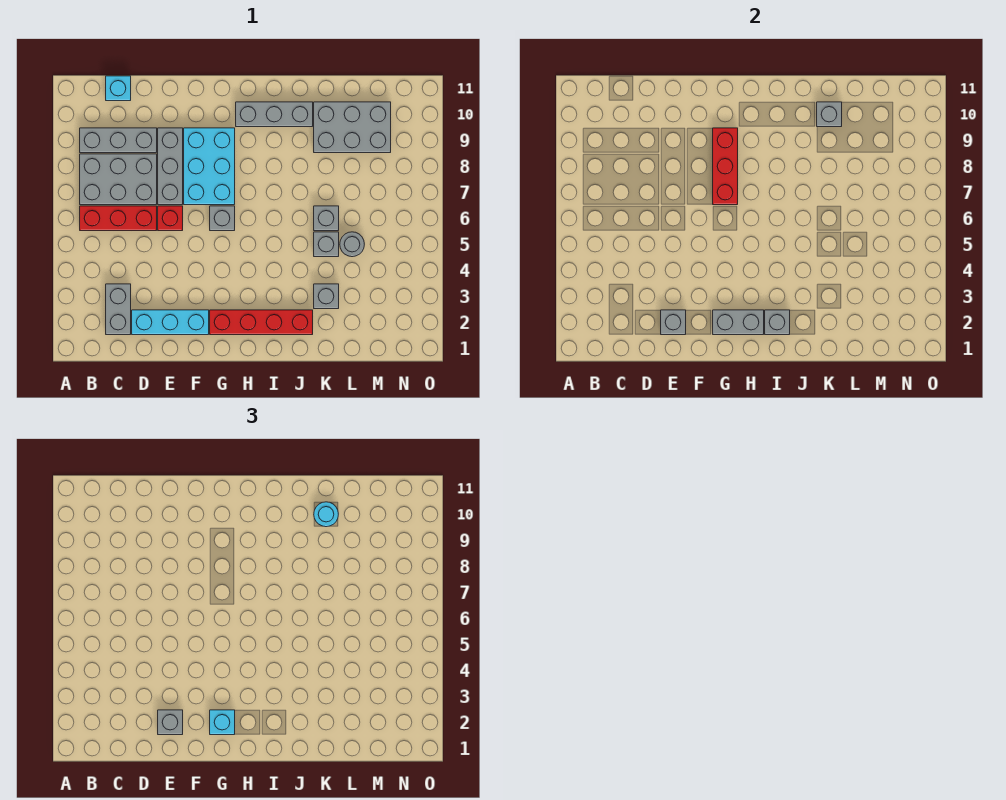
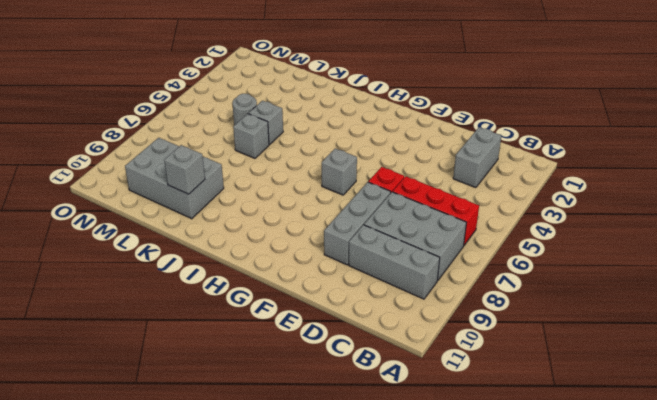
none -> cyan brick C11 level 1
none -> cyan brick D2:F2 level 1
none -> cyan brick F7:G9 level 1

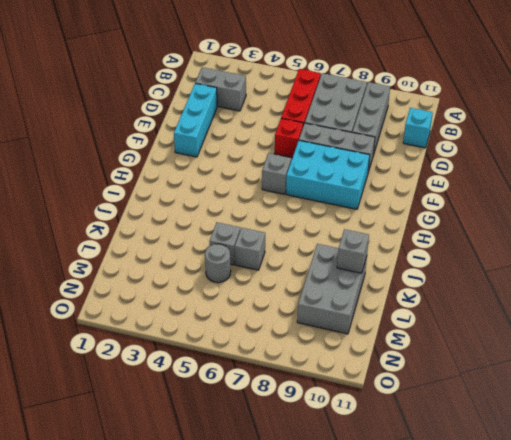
none -> red brick G2:J2 level 1
none -> grey brick H10:J10 level 1
none -> grey brick K3 level 1

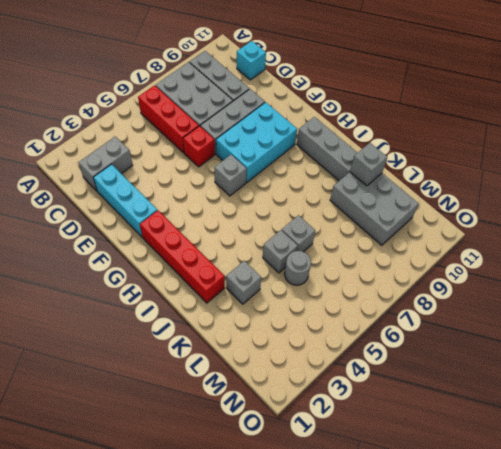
none -> grey brick E2 level 2
none -> grey brick G2:H2 level 2
none -> red brick G7:G9 level 2

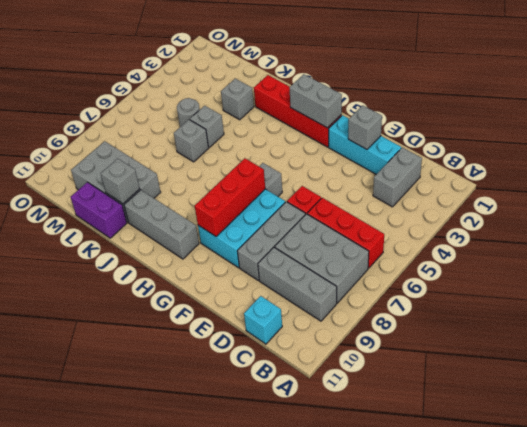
purple brick K11:L11 level 1 -> none
none -> grey brick I2 level 2
none -> grey brick E2 level 3
none -> cyan brick G2 level 3

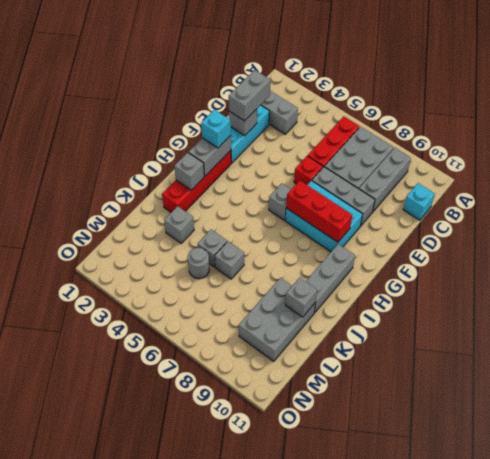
grey brick D2:E2 level 3 -> grey brick E2 level 3
none -> cyan round brick K10 level 3

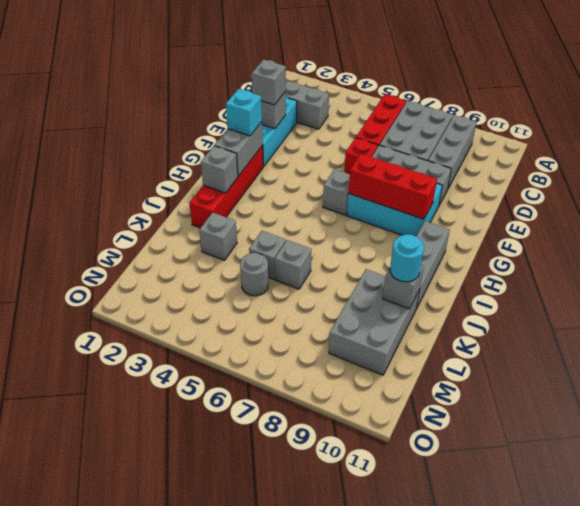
none -> cyan brick C11 level 1

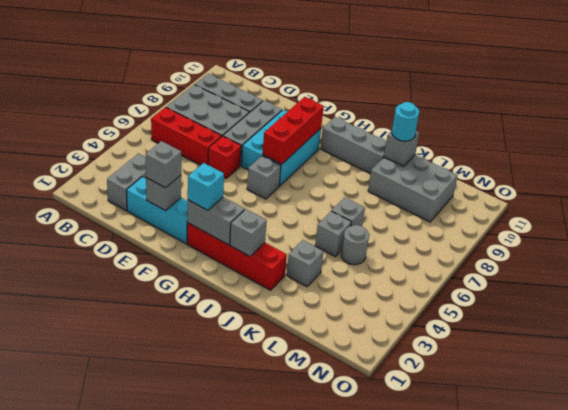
none -> cyan brick C11 level 1

